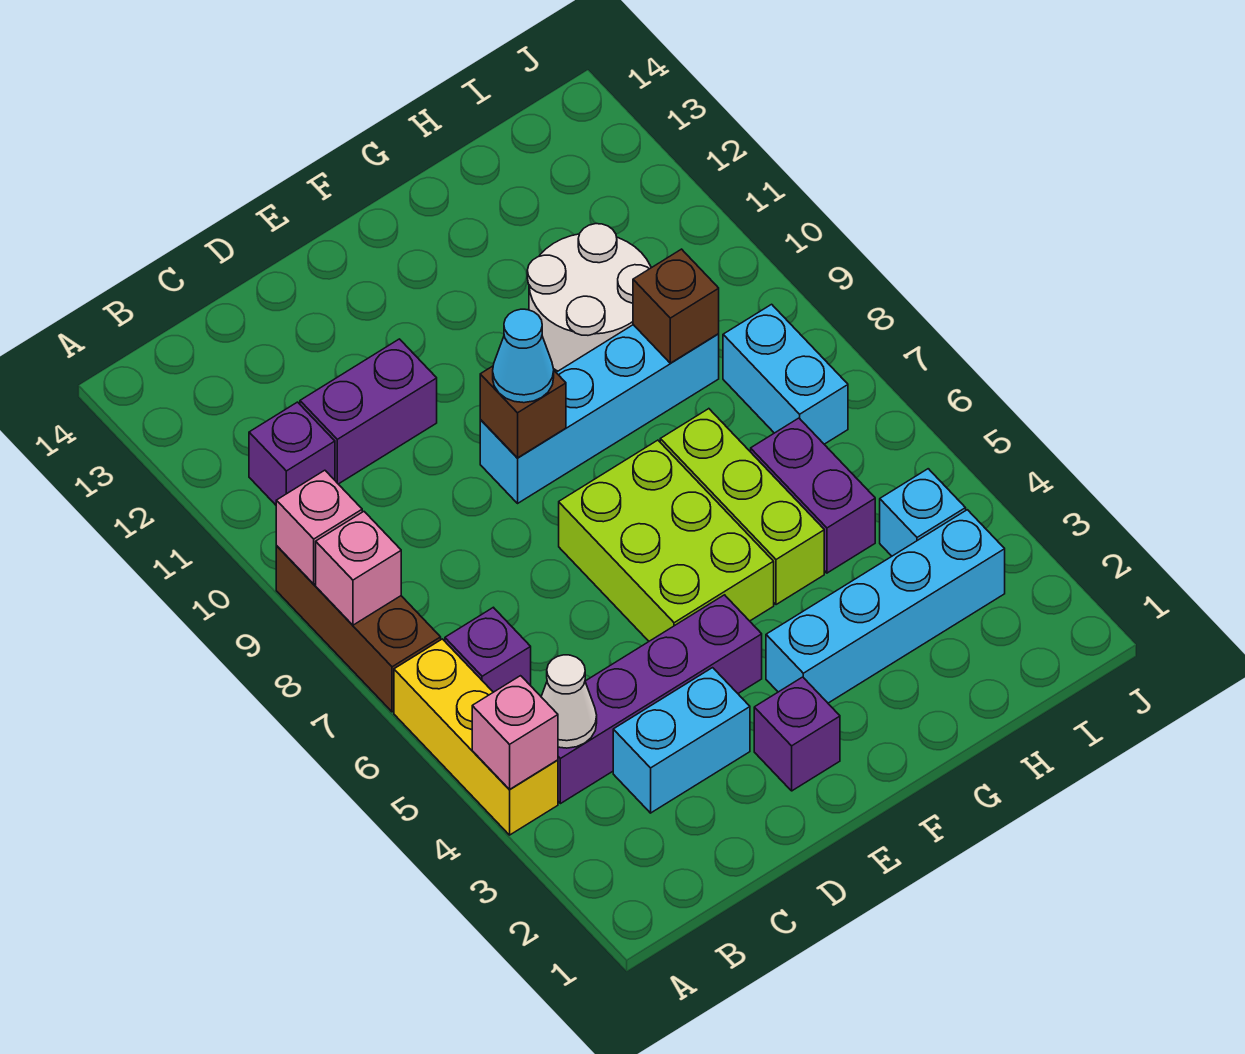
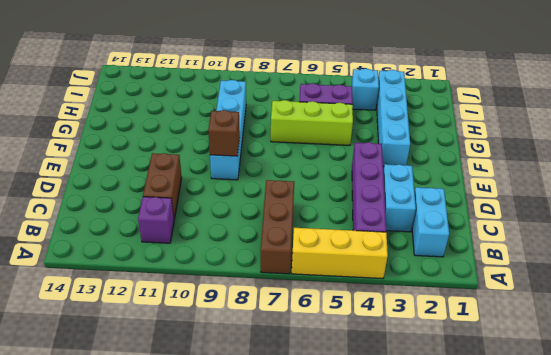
brown brick A7:C7 level 1 -> brown brick A7:A9 level 1
cyan brick B2:C2 level 1 -> cyan brick I7:I8 level 1
brown brick C11:D11 level 1 -> purple brick C11:D11 level 1
none -> purple brick B6 level 1
none -> purple brick E2 level 1
none -> lime brick E5:F7 level 1

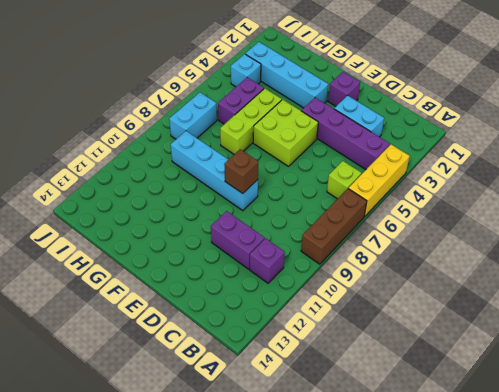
lime brick B6 level 1 -> purple brick B6 level 1
lime brick E5:F6 level 1 -> lime brick E5:F7 level 1
none -> white round brick G10:H11 level 1
none -> pink brick A4 level 2
none -> pink brick A8 level 2

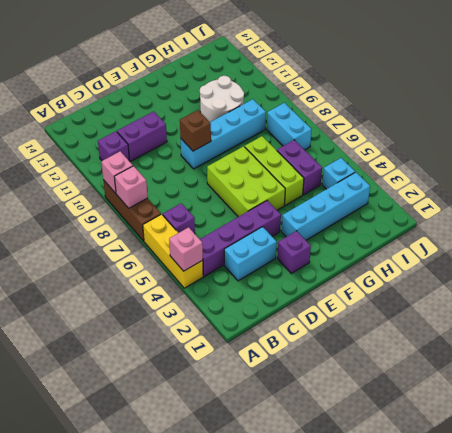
none -> white cone B4 level 2
none -> brown brick H9 level 2
none -> cyan cone E9 level 3

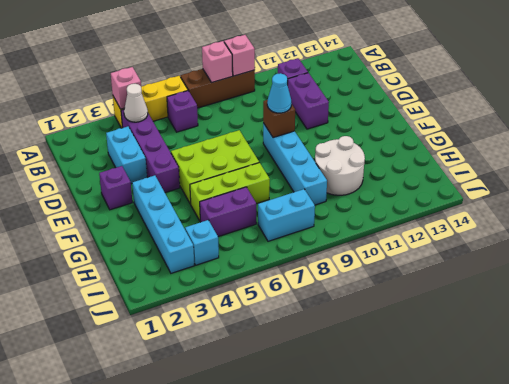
none -> brown brick H9 level 2

